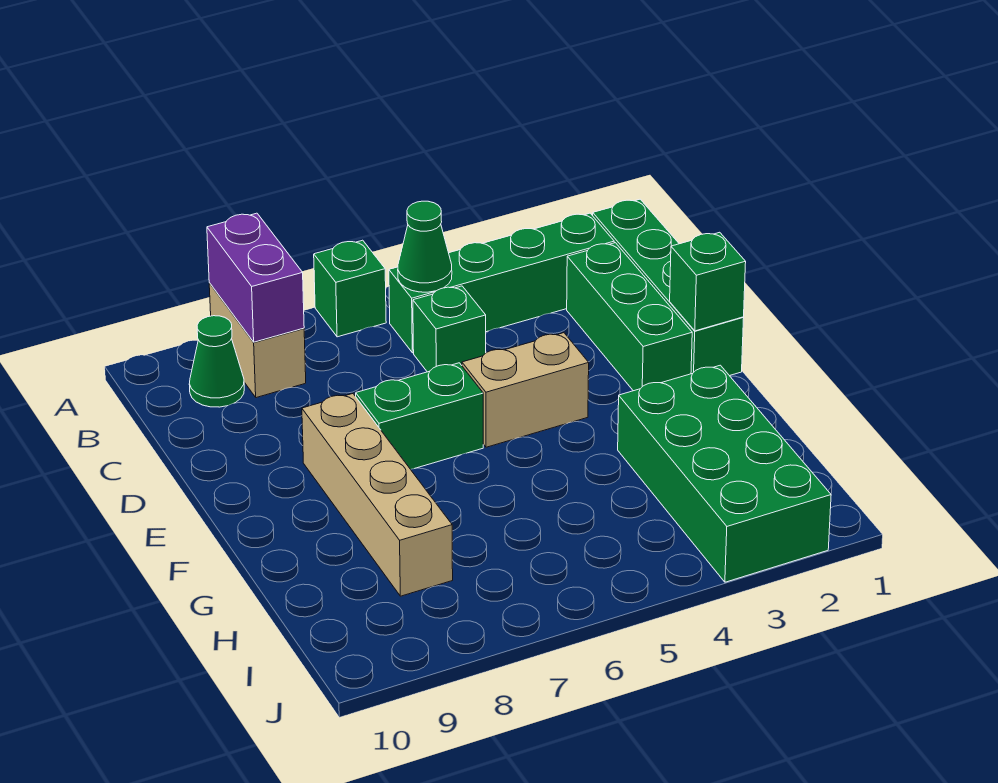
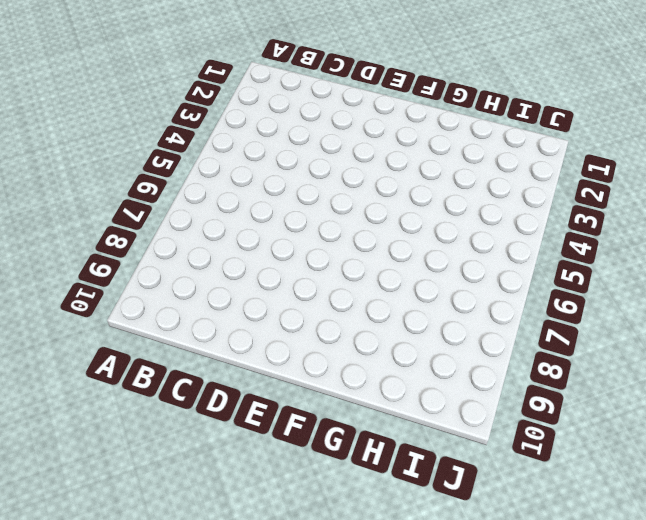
none -> green brick A6 level 1
none -> tan brick A8:B8 level 1
none -> green brick B1:E1 level 1

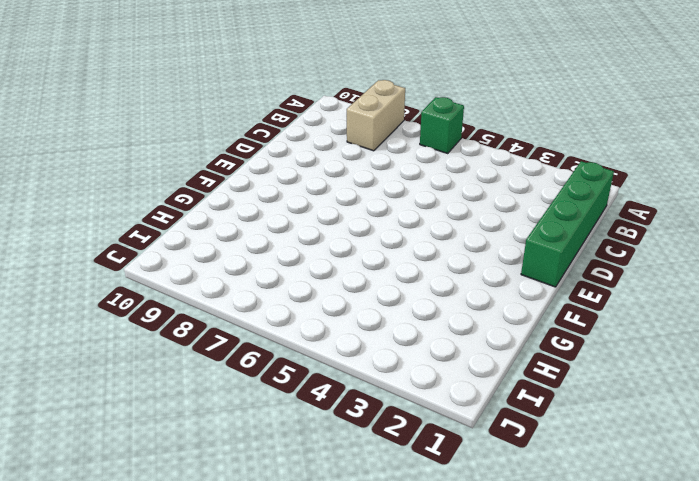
none -> green brick B2:B5 level 1
none -> green cone B9 level 1
none -> green brick C2:E2 level 1

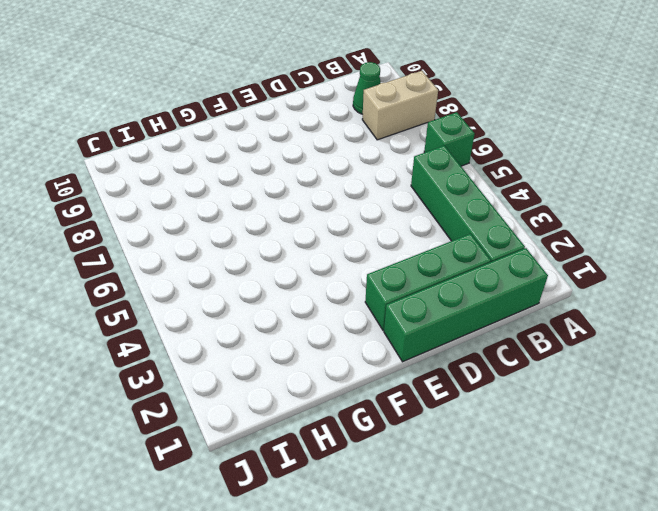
none -> green brick C5 level 1
none -> tan brick E4:E5 level 1
none -> green brick E6:E7 level 1

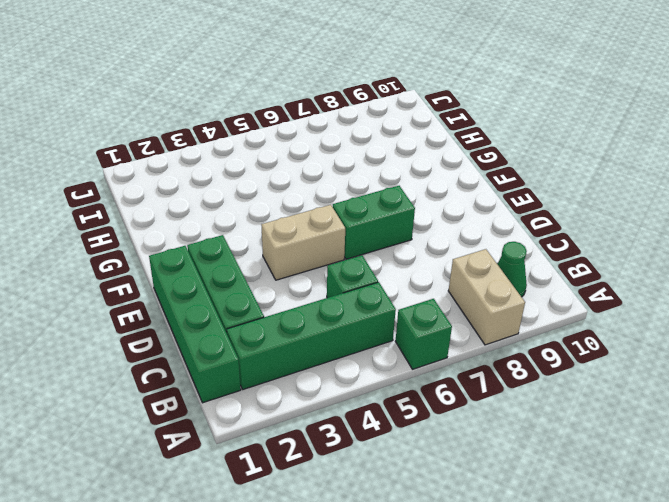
none -> tan brick E8:H8 level 1
none -> green brick G2:J3 level 1
none -> purple brick A8:B8 level 2

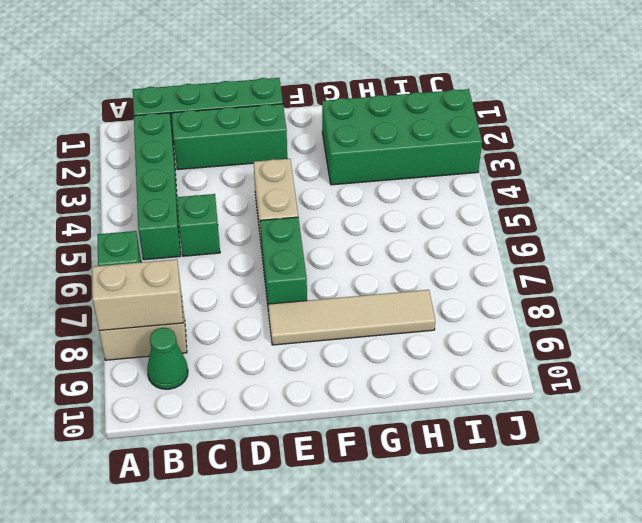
tan brick A8:B8 level 2 -> purple brick A8:B8 level 2
tan tile E8:H8 level 1 -> tan brick E8:H8 level 1
none -> green cone B5 level 2
none -> green brick E1 level 2

